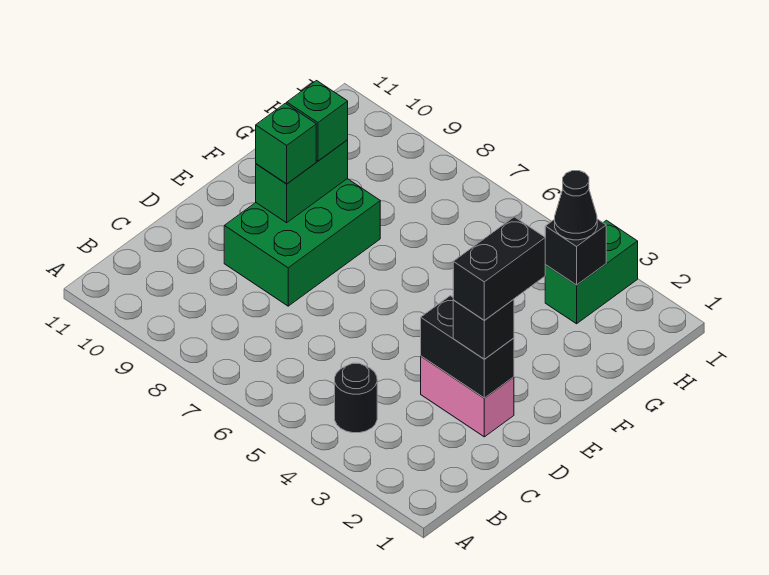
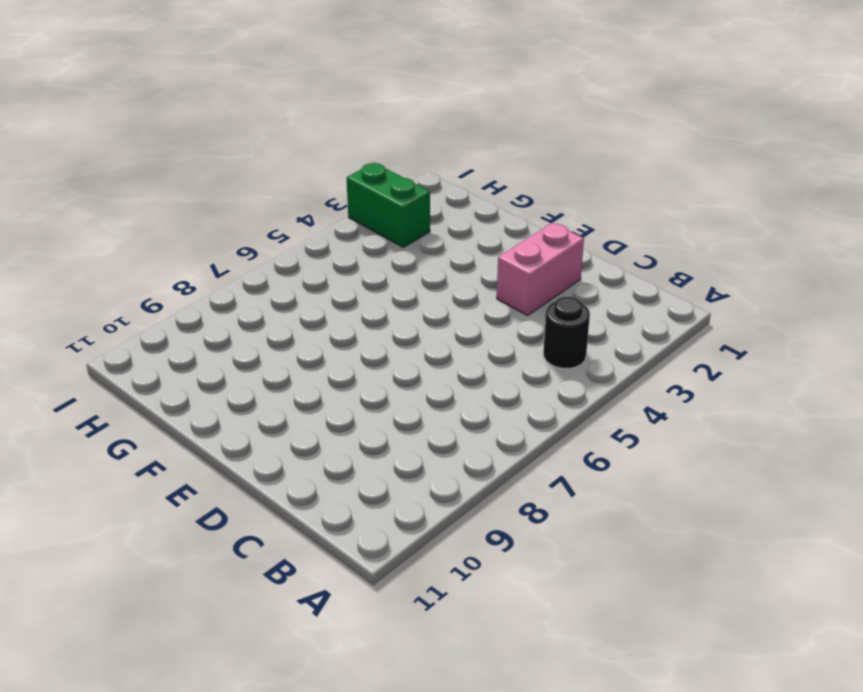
none -> green brick D8:F9 level 1
none -> black brick D2:D3 level 2
none -> green brick E9:F9 level 2

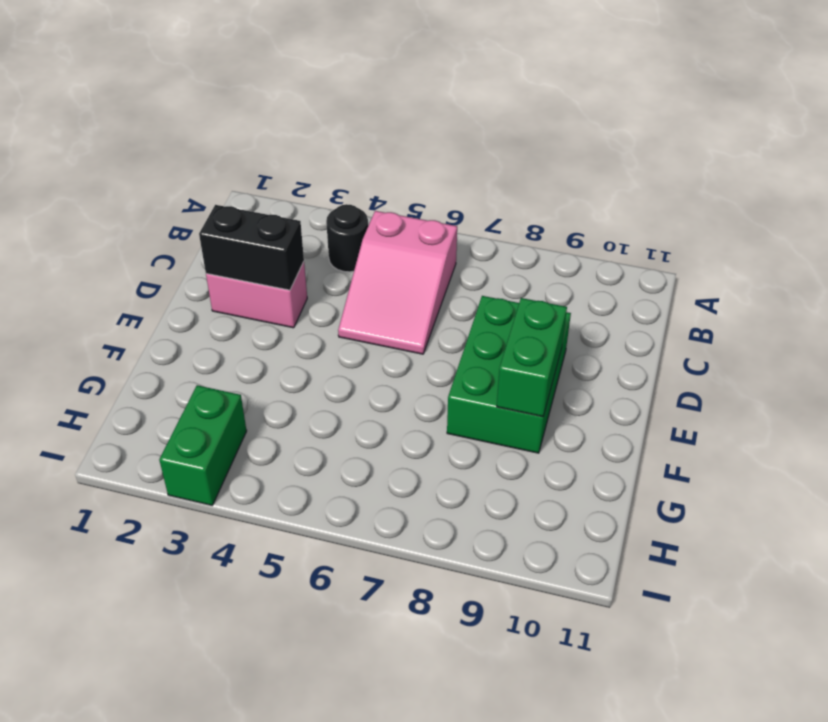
pink slope B5:D6 level 1 top B -> none
none -> black brick H3 level 2
none -> black brick D2 level 3
none -> green brick E9 level 3

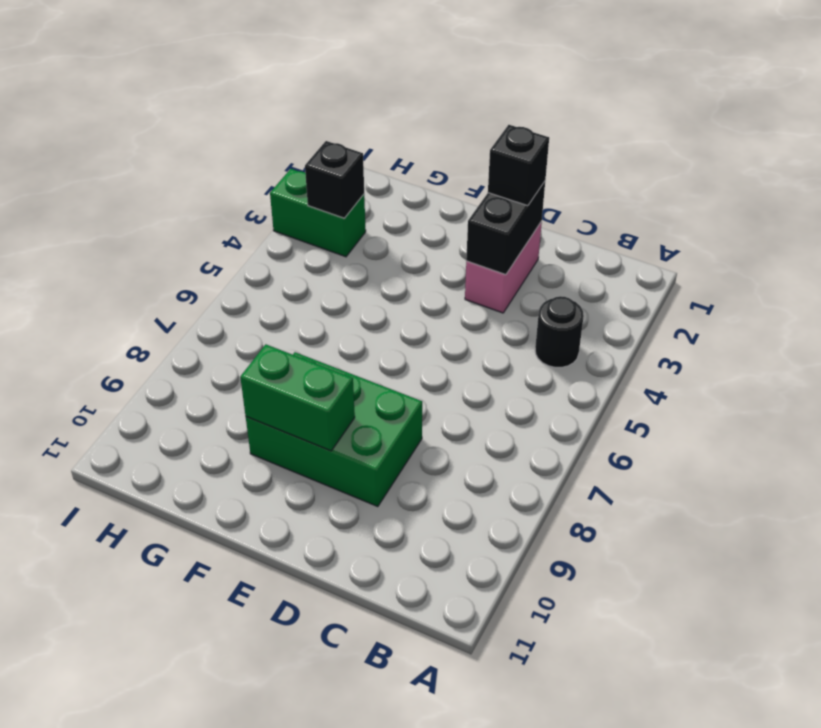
none -> green brick E9 level 3
none -> green brick F9 level 3
none -> black cone H3 level 3

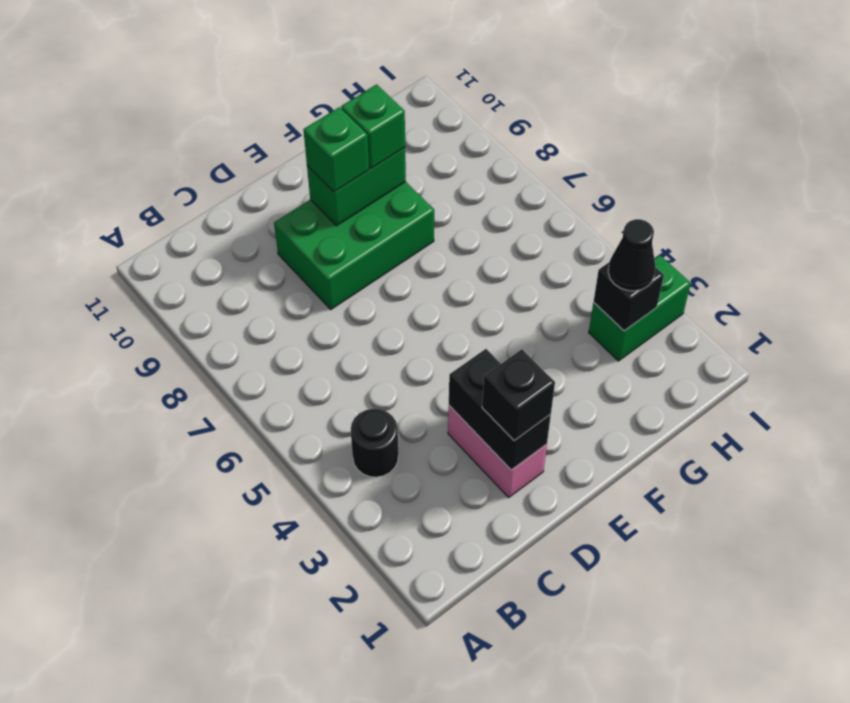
none -> black brick D2:E2 level 4

